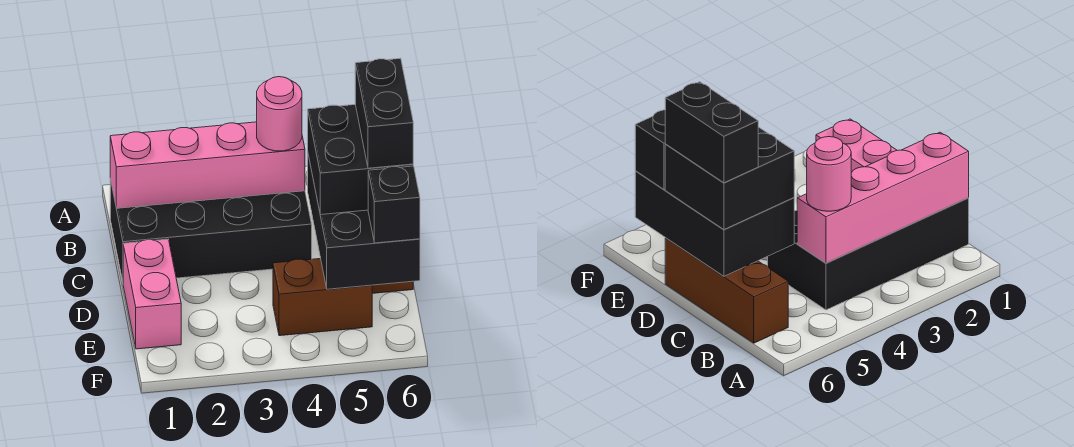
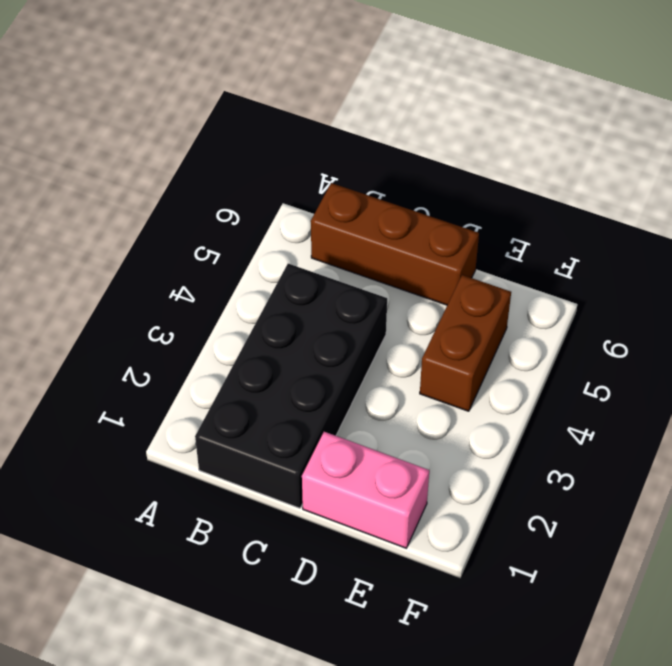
none -> pink brick B1:B4 level 2
none -> black brick C5:E6 level 2

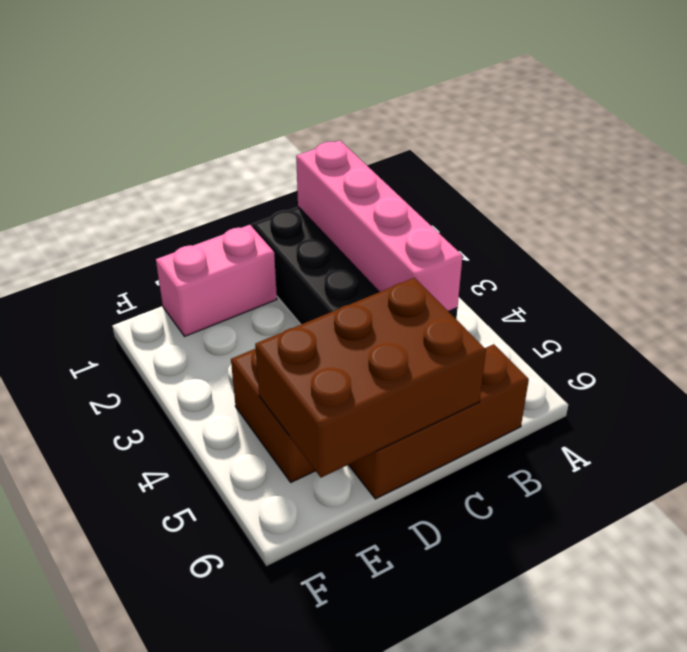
brown brick C5:E6 level 2 -> black brick C5:E6 level 2
none -> pink round brick B4 level 3
none -> black brick C5:D6 level 3

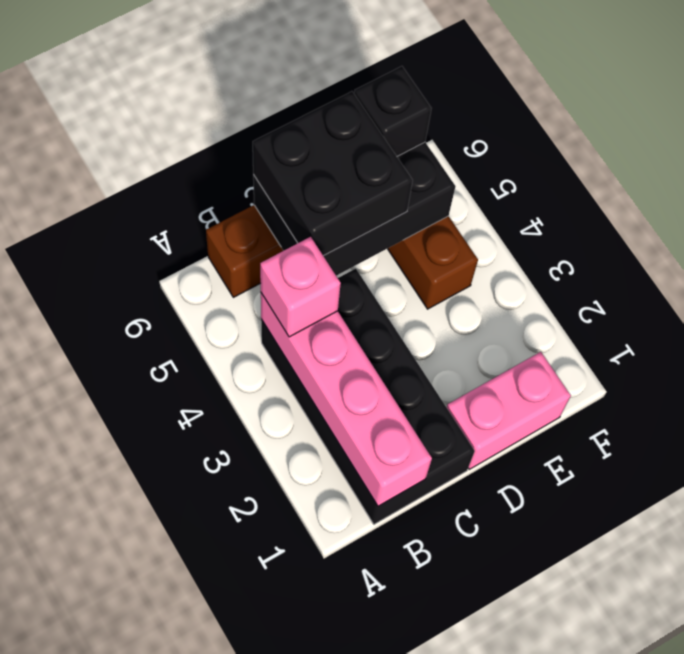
pink brick B4 level 3 -> pink round brick B4 level 3
none -> black brick C6:D6 level 4

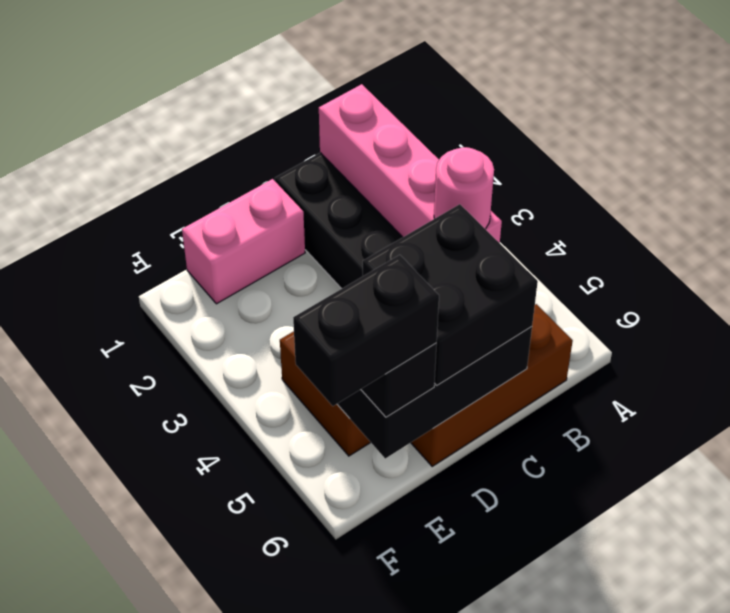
black brick E6:F6 level 4 -> black brick C6:D6 level 4

